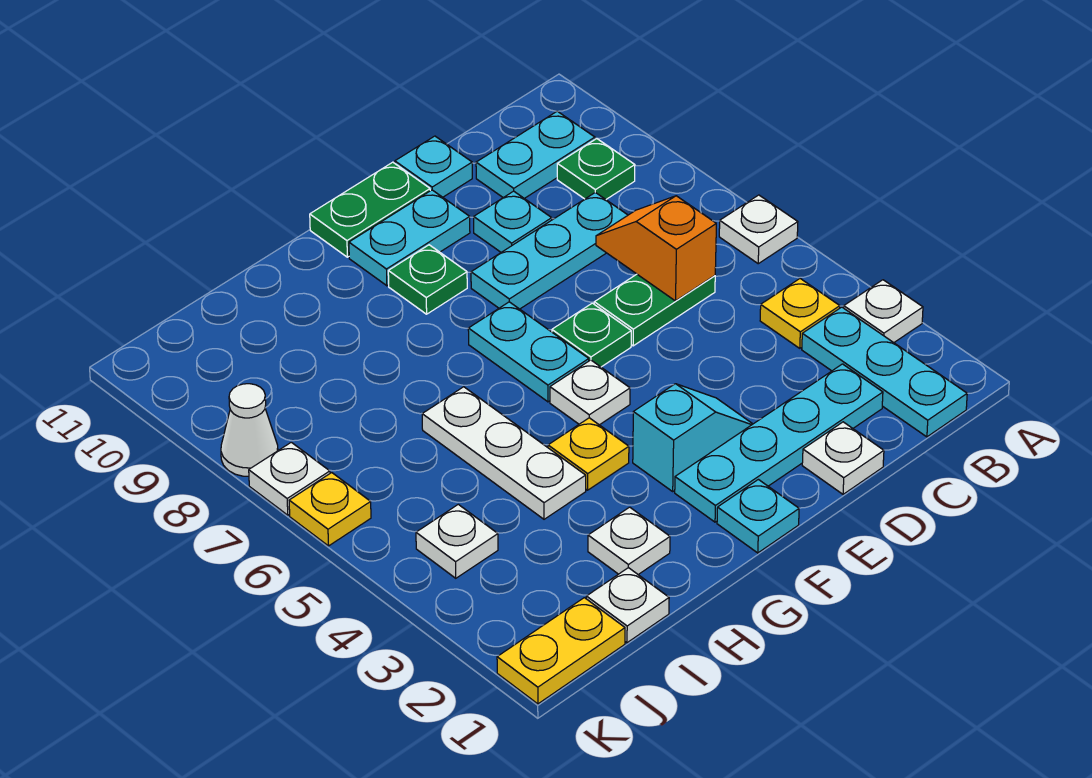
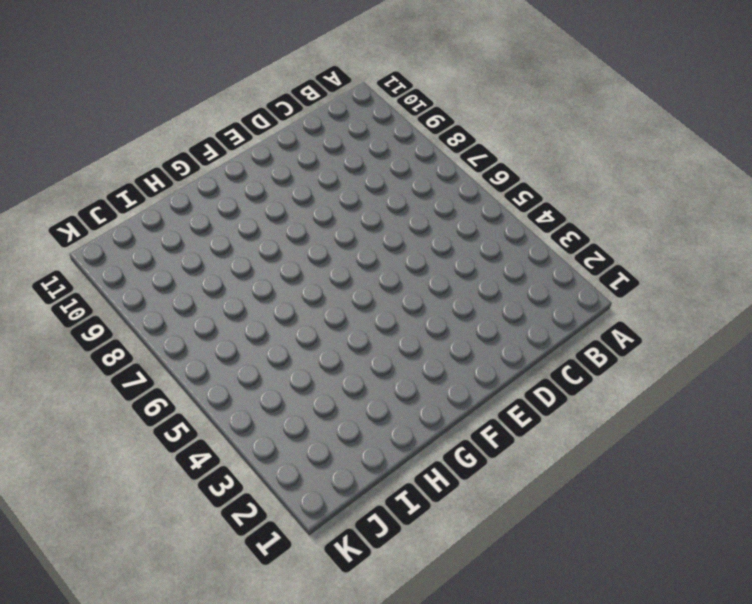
none -> white plate A3 level 1
none -> white plate A6 level 1
none -> cyan plate B1:B3 level 1
none -> yellow plate B4 level 1

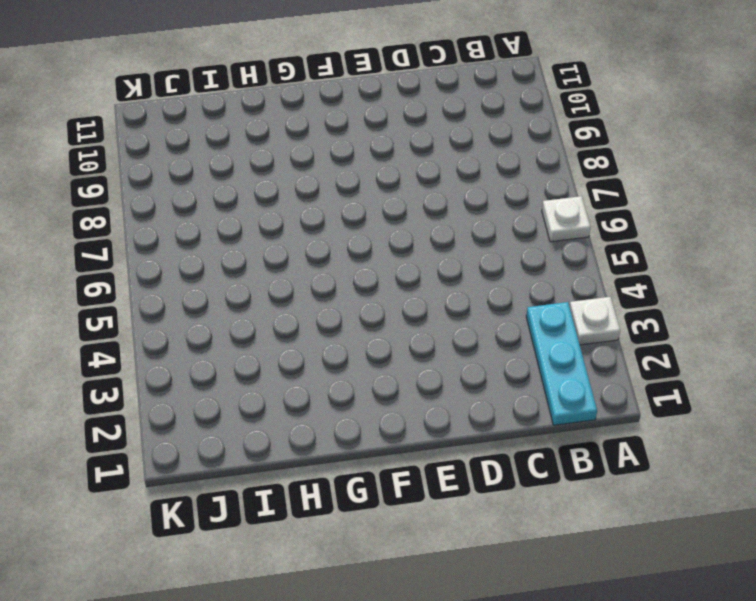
none -> yellow plate B4 level 1
none -> green plate B9 level 1
none -> cyan plate B10:C10 level 1
none -> cyan plate C2:F2 level 1

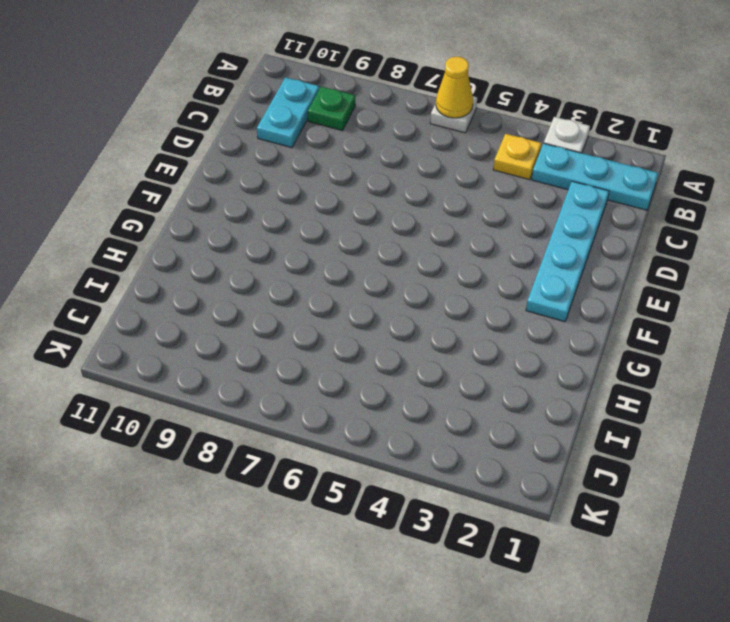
yellow cone A6 level 2 -> none
none -> green plate C6:D6 level 1
none -> cyan plate C8:E8 level 1
none -> white plate D1 level 1
none -> cyan plate D9 level 1

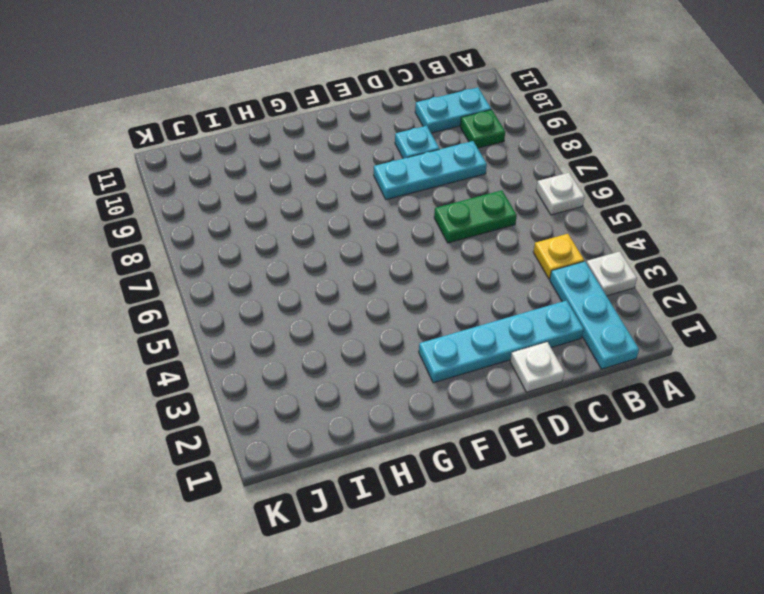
none -> cyan plate D11 level 1
none -> cyan slope E3:F3 level 1 top F
none -> green plate E6 level 1
none -> cyan plate E10:F10 level 1

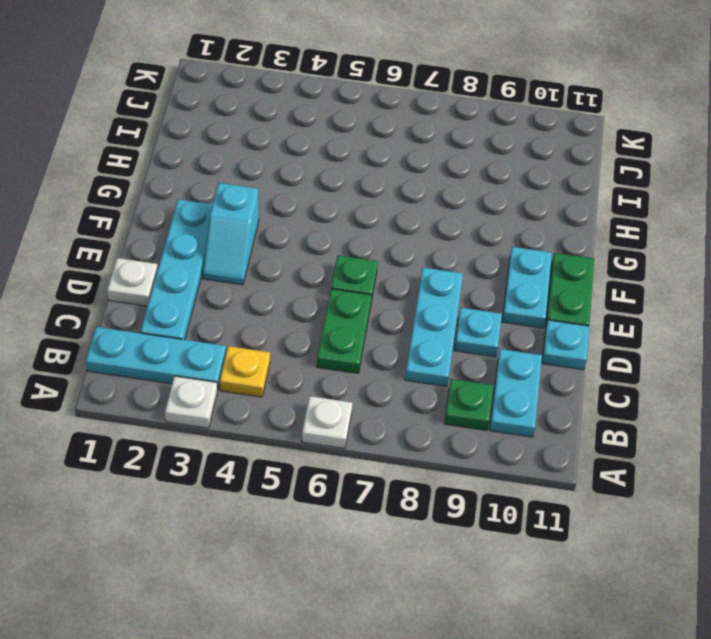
none -> cyan plate F1 level 1
none -> white plate F5 level 1
none -> cyan plate F6:F7 level 1
none -> green plate F9 level 1

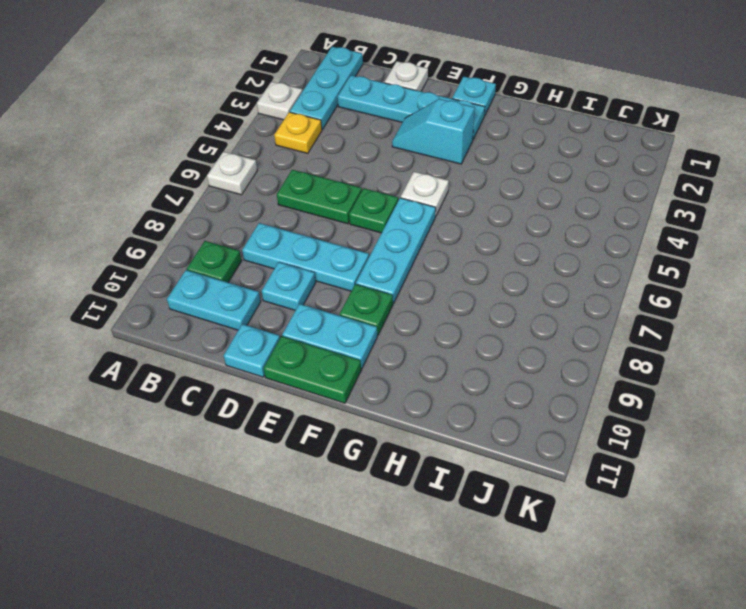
cyan plate F6:F8 level 1 -> cyan plate F6:F7 level 1
none -> yellow plate G4 level 1
none -> white plate H2 level 1
none -> white plate H4:H6 level 1
none -> white plate I1 level 1

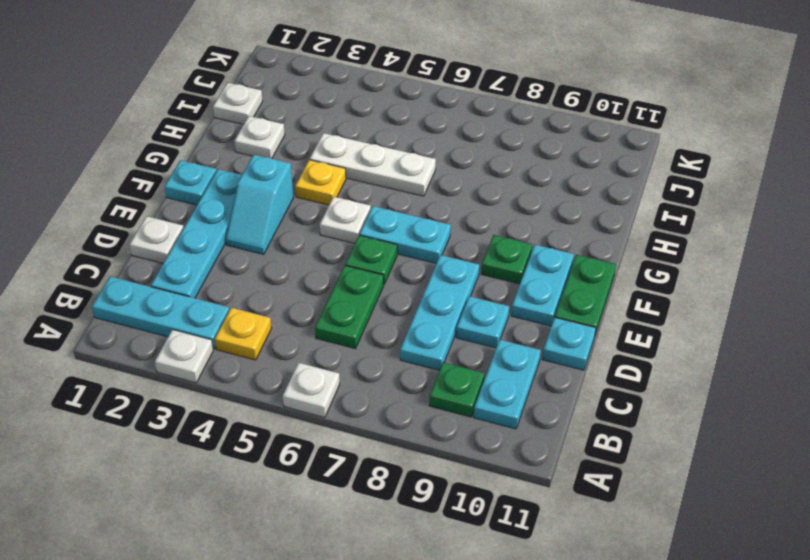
none -> yellow plate J1:K1 level 1
none -> white plate J4 level 1
none -> yellow plate K6 level 1
none -> white plate K7 level 1

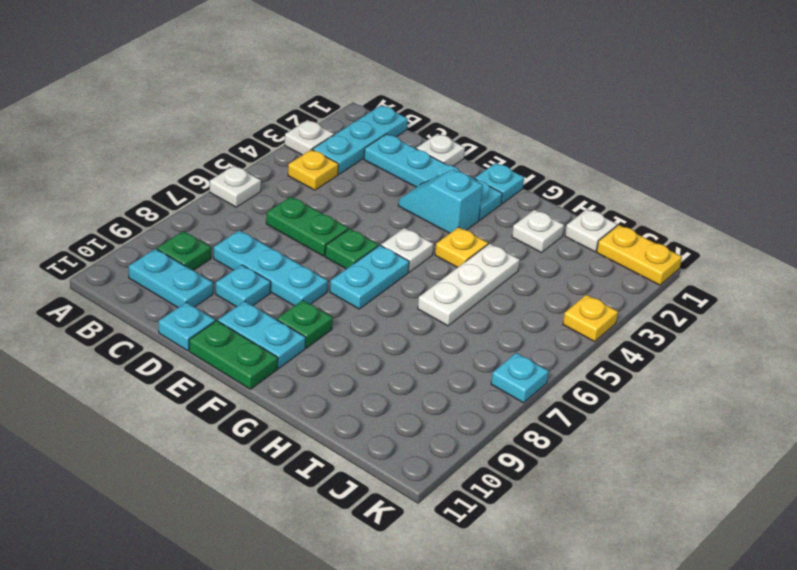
yellow plate K4 level 1 -> yellow plate K6 level 1
cyan plate K7 level 1 -> white plate K7 level 1
none -> white plate J4 level 1
none -> white cone K8 level 1
none -> orange slope C6:C7 level 2 top 6

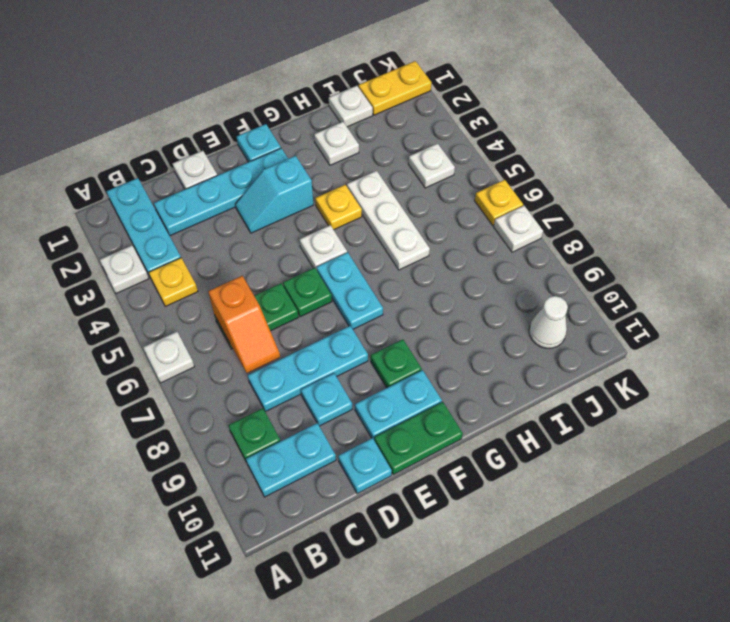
white cone J10 level 1 -> white cone K8 level 1

